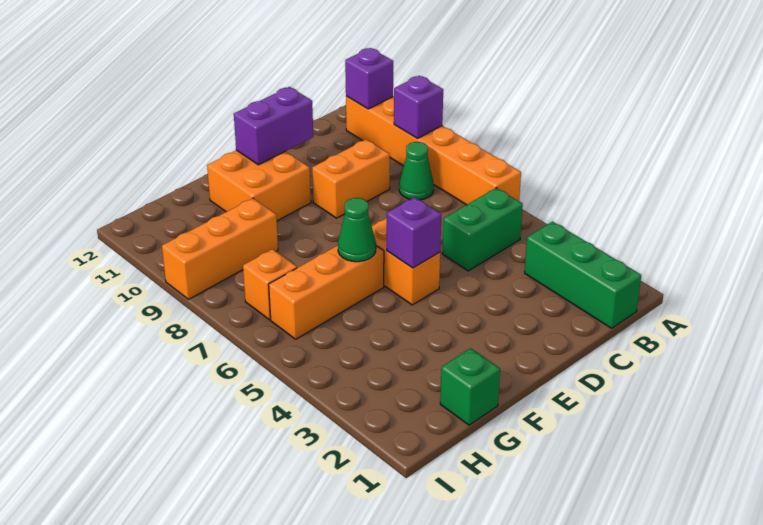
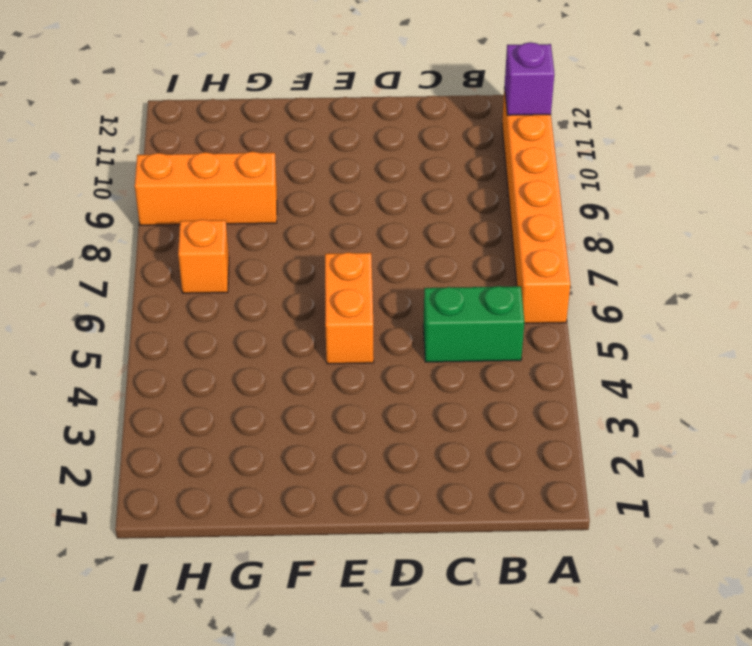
none -> green brick B1:B3 level 1
none -> green cone B8 level 1
none -> orange brick C9:D9 level 1

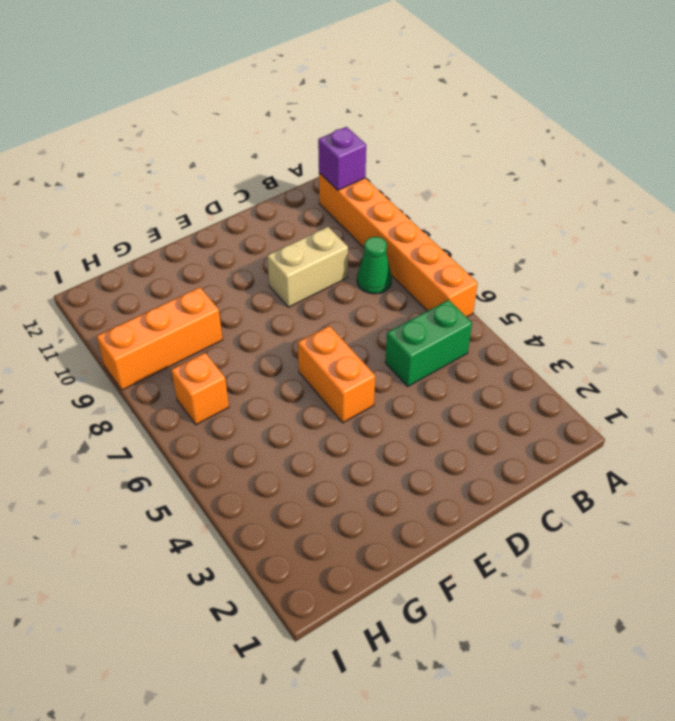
tan brick C9:D9 level 1 -> orange brick C9:D9 level 1
none -> green brick B1:B3 level 1
none -> orange brick E10:F11 level 1
none -> orange brick F6:H6 level 1

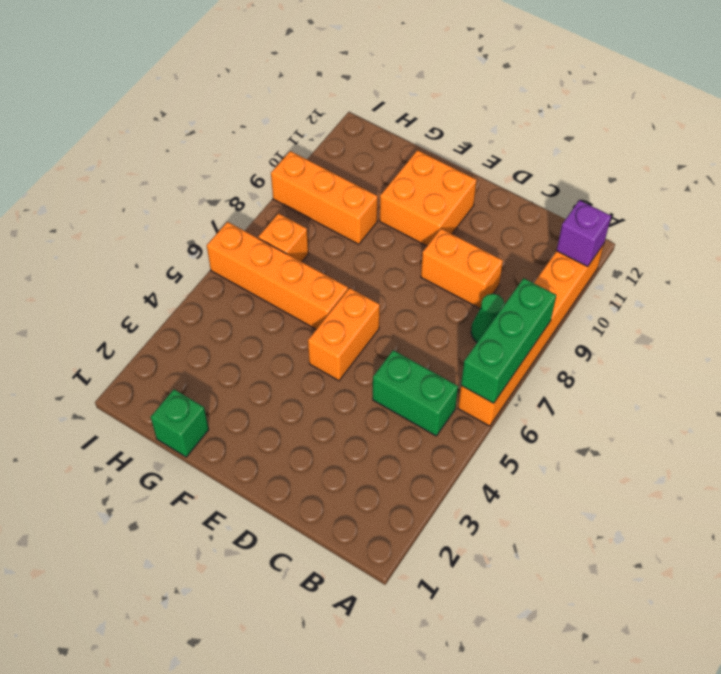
green brick A6:A8 level 2 -> green brick B1:B3 level 1
orange brick F6:I6 level 1 -> orange brick F6:H6 level 1
none -> purple brick A9 level 2
none -> purple brick D11:E11 level 2
none -> purple brick E5 level 2

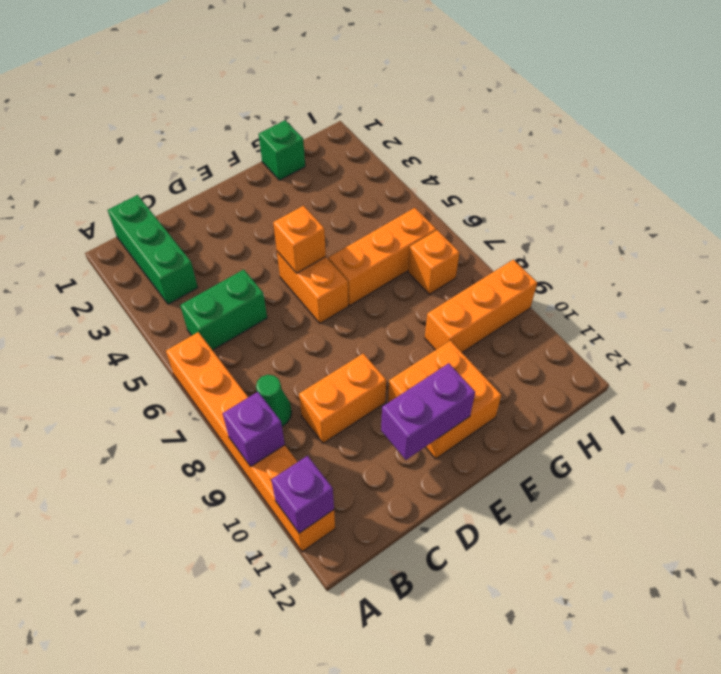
orange brick E5 level 2 -> purple brick E5 level 2
none -> green cone F6 level 2

